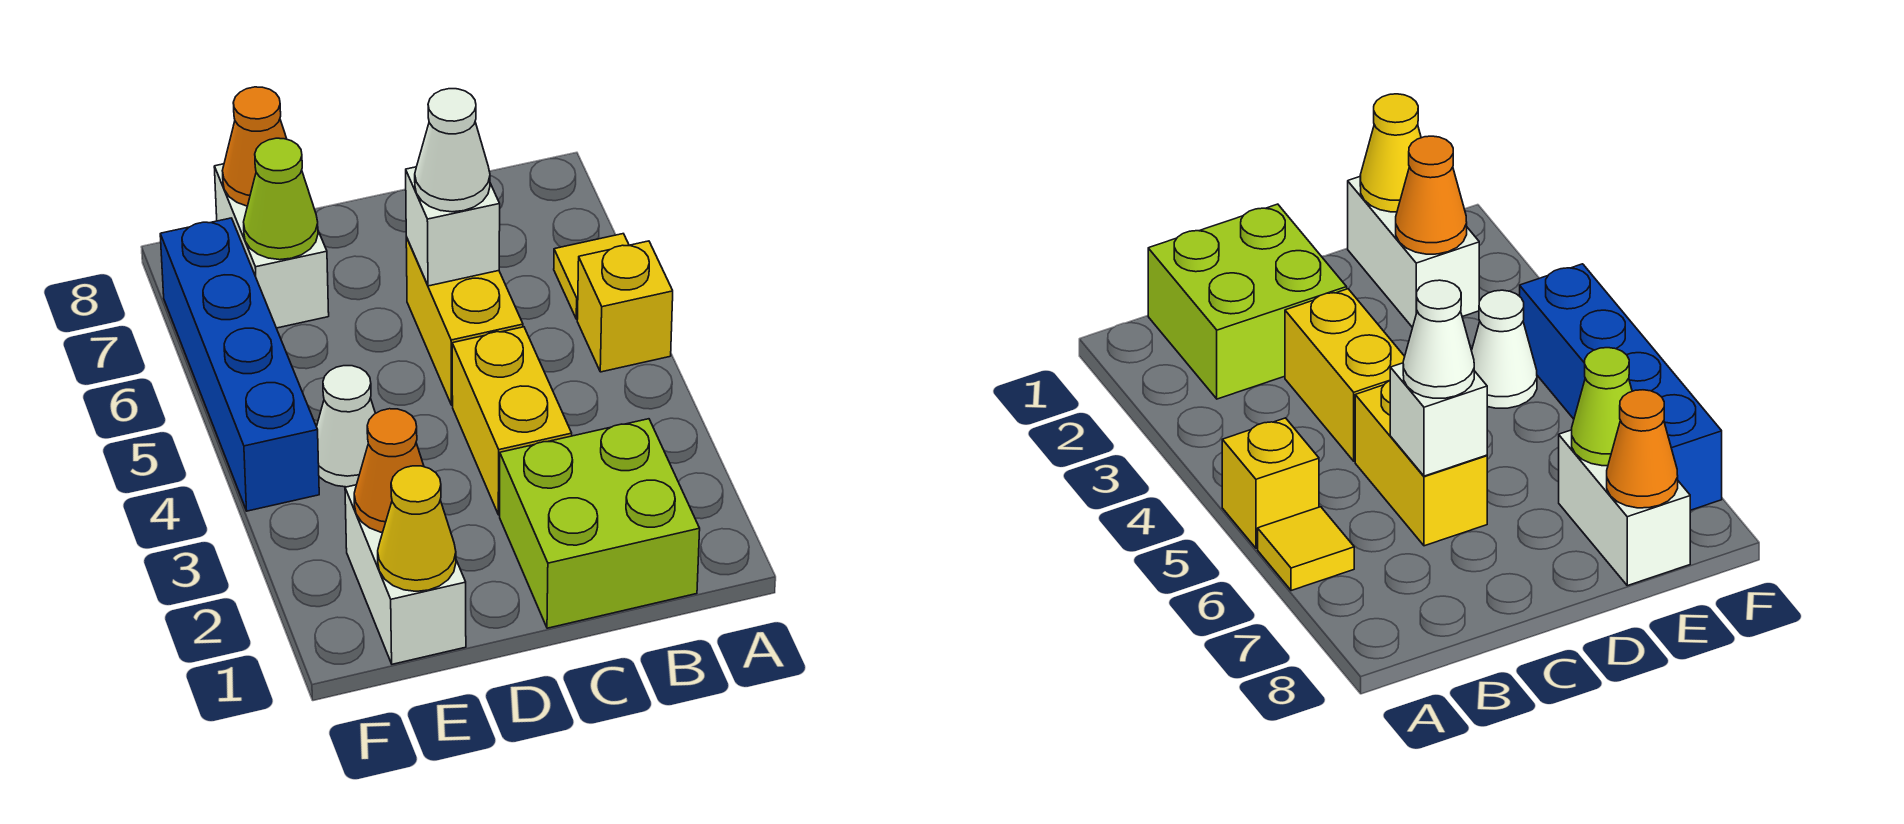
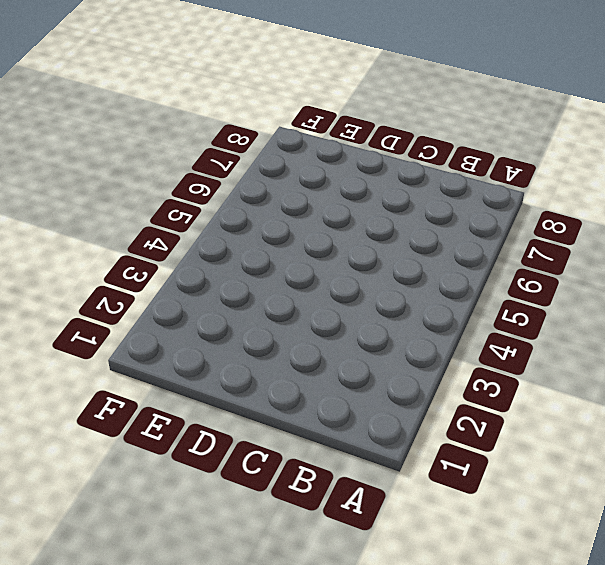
none -> yellow brick A5 level 1
none -> yellow tile A6 level 1
none -> lime brick B1:C2 level 1

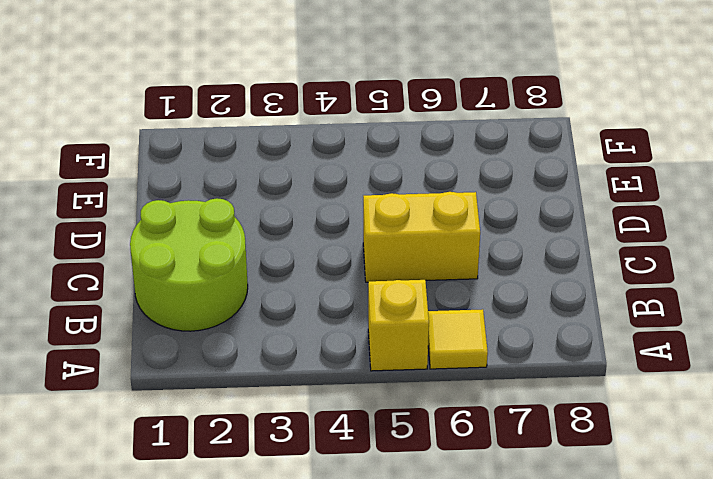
lime round brick B1:C2 level 1 -> lime brick B1:C2 level 1
none -> yellow brick C3:C4 level 1
none -> white brick E1:E2 level 1
none -> white cone E4 level 1

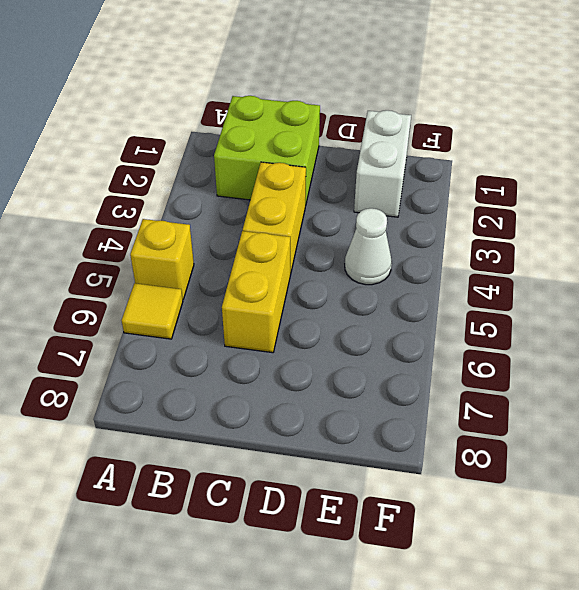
none -> white brick E7:E8 level 1
none -> blue brick F4:F7 level 1
none -> white brick C6 level 2

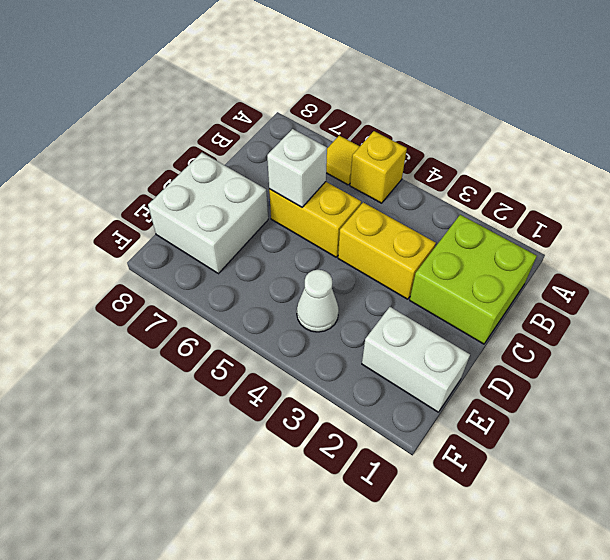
white brick D7:E8 level 1 -> white brick E7:E8 level 1
none -> blue brick F4:F7 level 1
none -> yellow cone E1 level 2
none -> orange cone E2 level 2

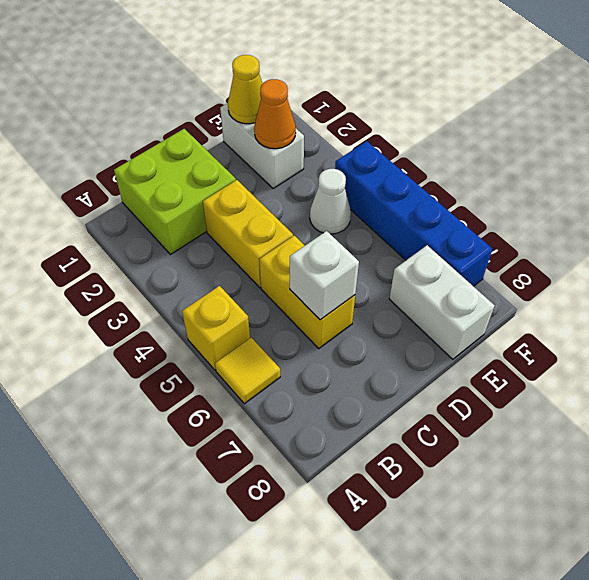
none -> lime cone E7 level 2
none -> orange cone E8 level 2
none -> white cone C6 level 3

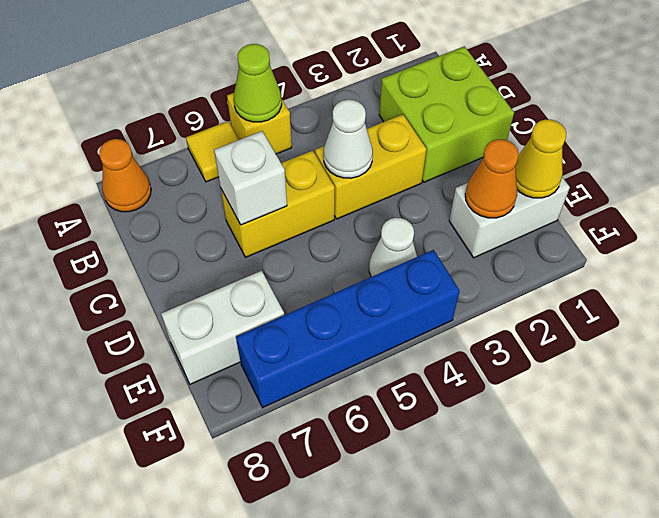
lime cone A5 level 2 -> lime cone E7 level 2
orange cone A8 level 1 -> orange cone E8 level 2
white cone C4 level 2 -> white cone C6 level 3

